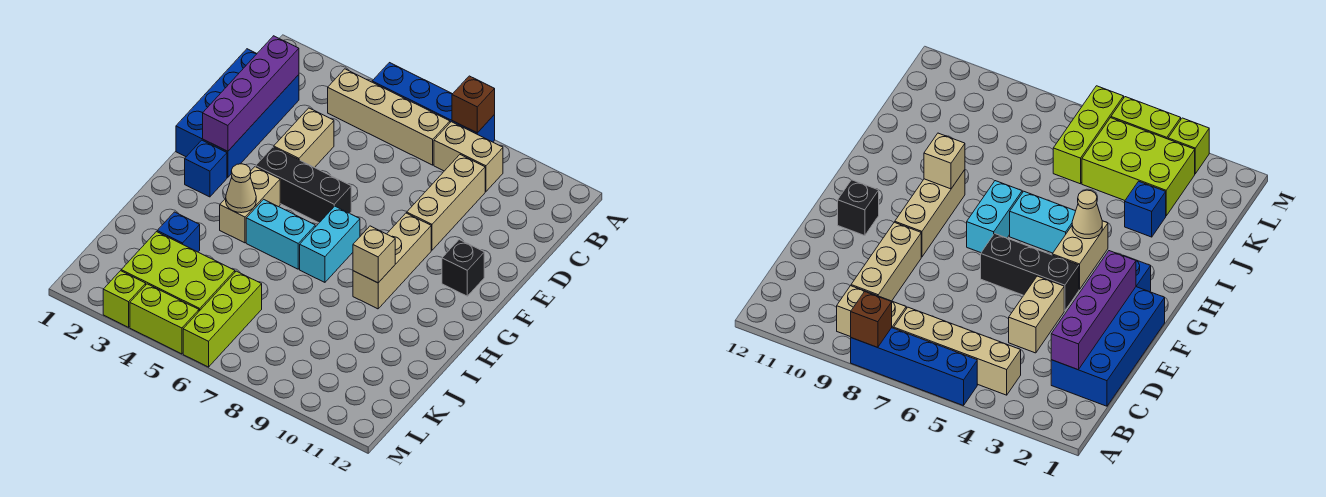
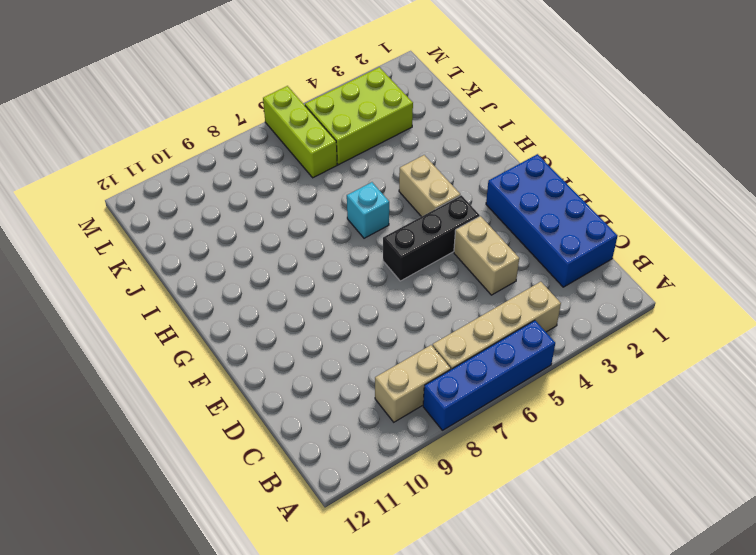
cyan brick H6 level 1 -> cyan brick H5:H6 level 1
none -> tan brick C9:E9 level 1
none -> tan brick F9:H9 level 1
none -> black brick F11 level 1

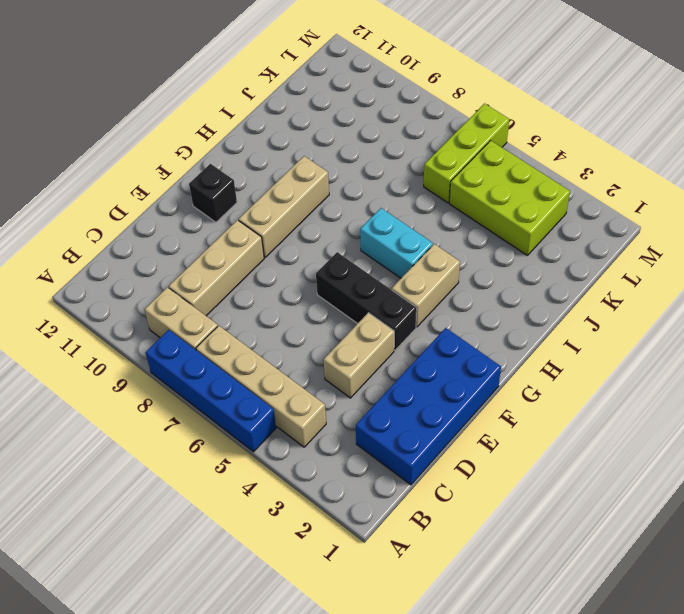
none -> blue brick G2 level 1
none -> cyan brick G7:H7 level 1
none -> blue brick J3 level 1

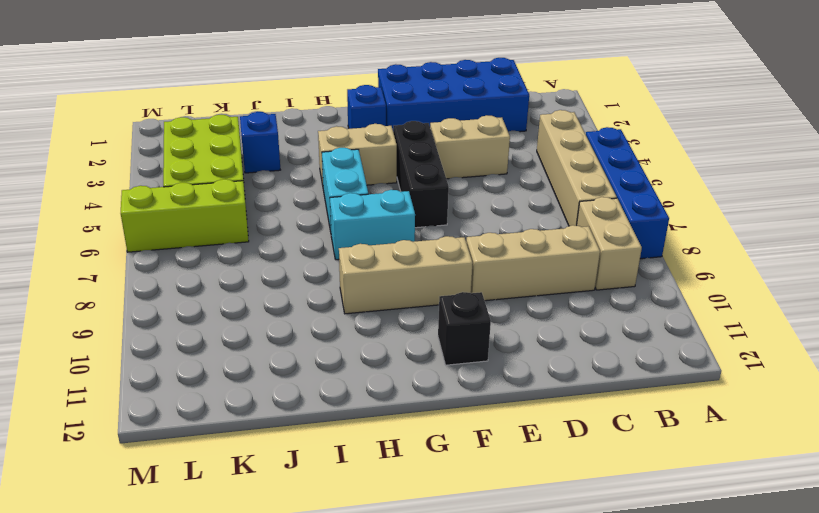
none -> lime brick M3 level 1
none -> lime brick M4:M5 level 1
none -> brown brick A8 level 2

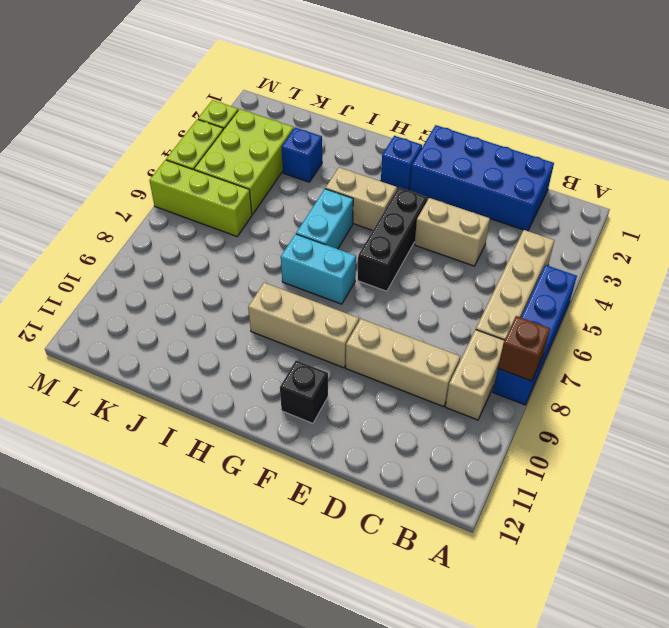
none -> purple brick C2:F2 level 2
none -> tan cone H4 level 2
none -> tan brick H9 level 2

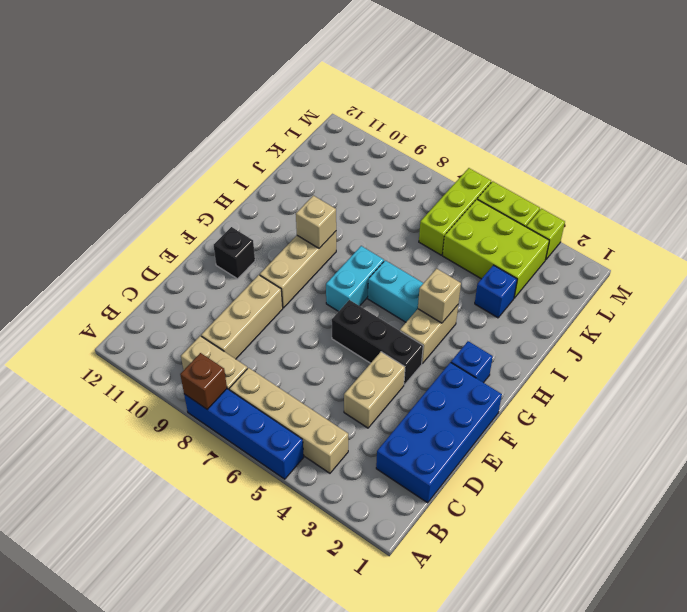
tan brick H4 level 2 -> tan cone H4 level 2
none -> purple brick C2:F2 level 2

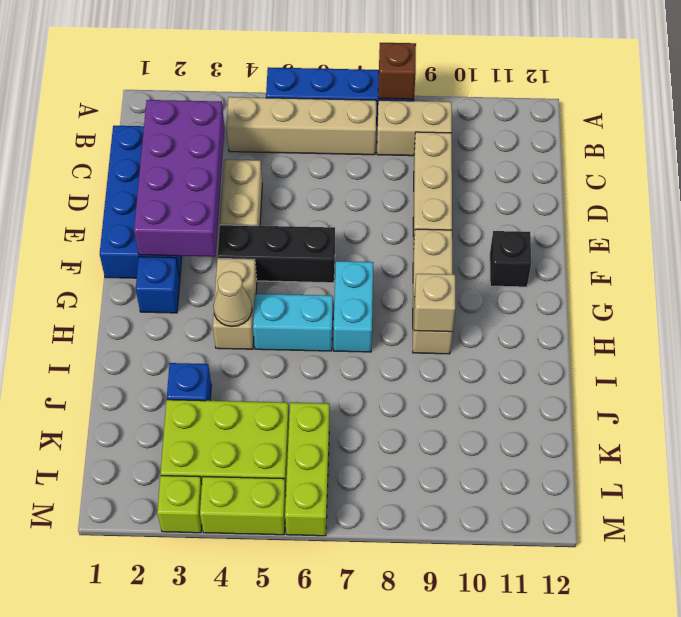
purple brick C2:F3 level 2 -> purple brick C2:F2 level 2

